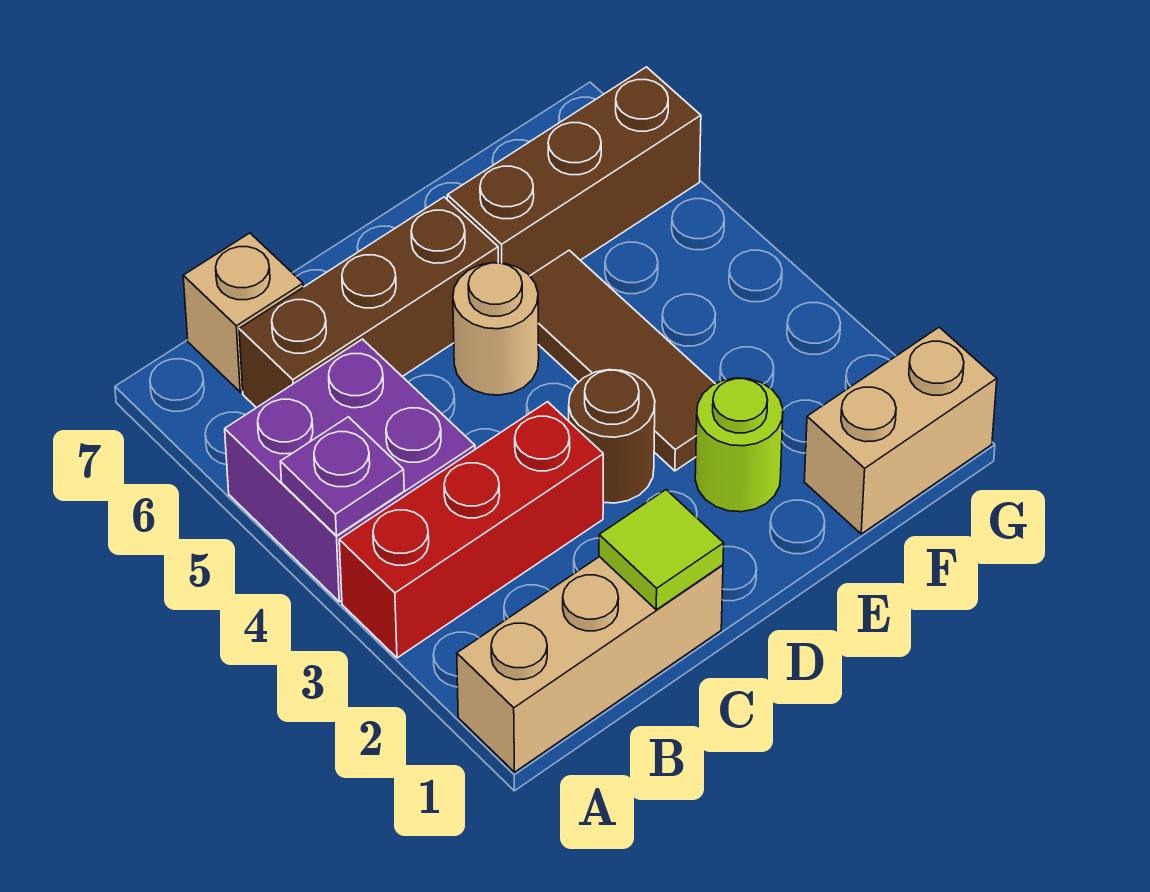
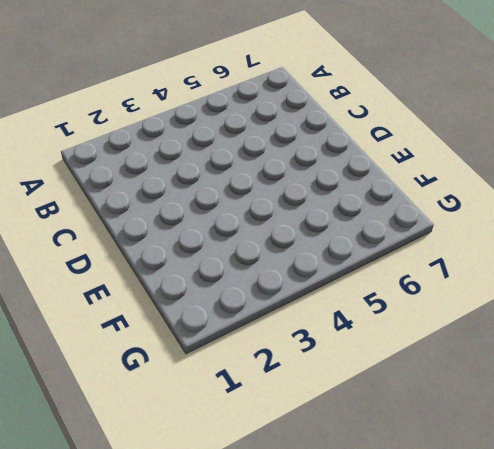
none -> tan brick A1:C1 level 1
none -> red brick A3:C3 level 1
none -> purple brick A4:B5 level 1

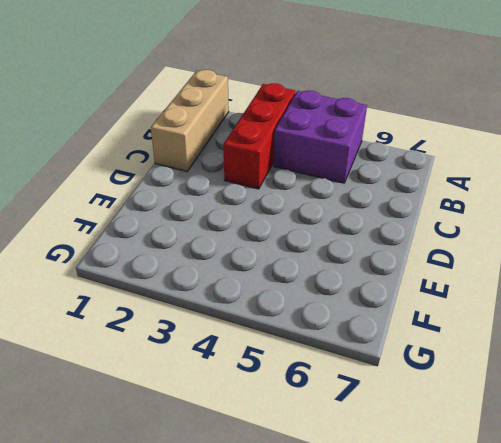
none -> brown brick B6:D6 level 1
none -> tan brick B7 level 1
none -> brown round brick D3 level 1

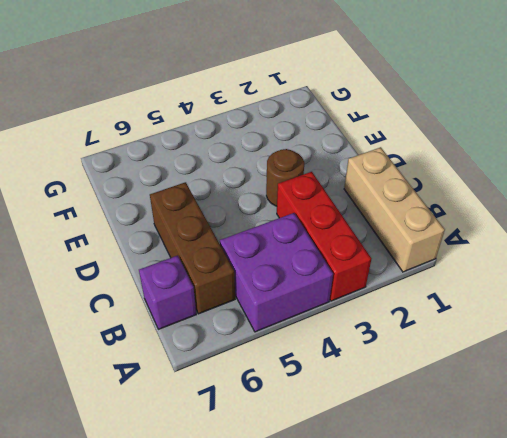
purple brick B7 level 1 -> tan brick B7 level 1
none -> tan round brick D5 level 1
none -> lime round brick E2 level 1
none -> brown tile E3:E5 level 1

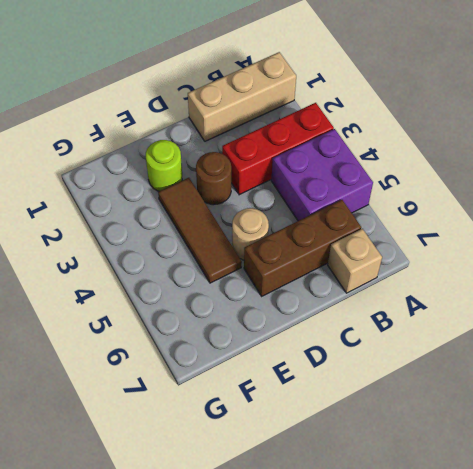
none -> brown brick E6:G6 level 1
none -> tan brick F1:G1 level 1
none -> purple plate A4 level 2

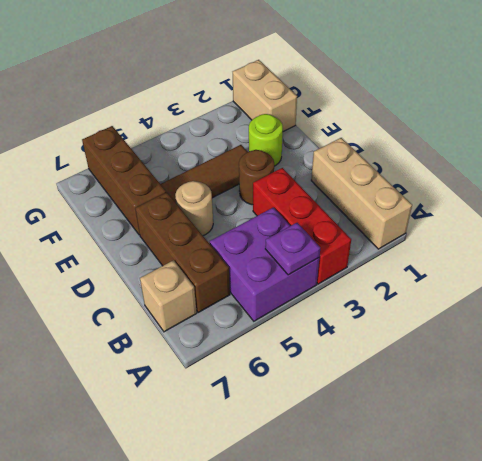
none -> lime tile C1 level 2

